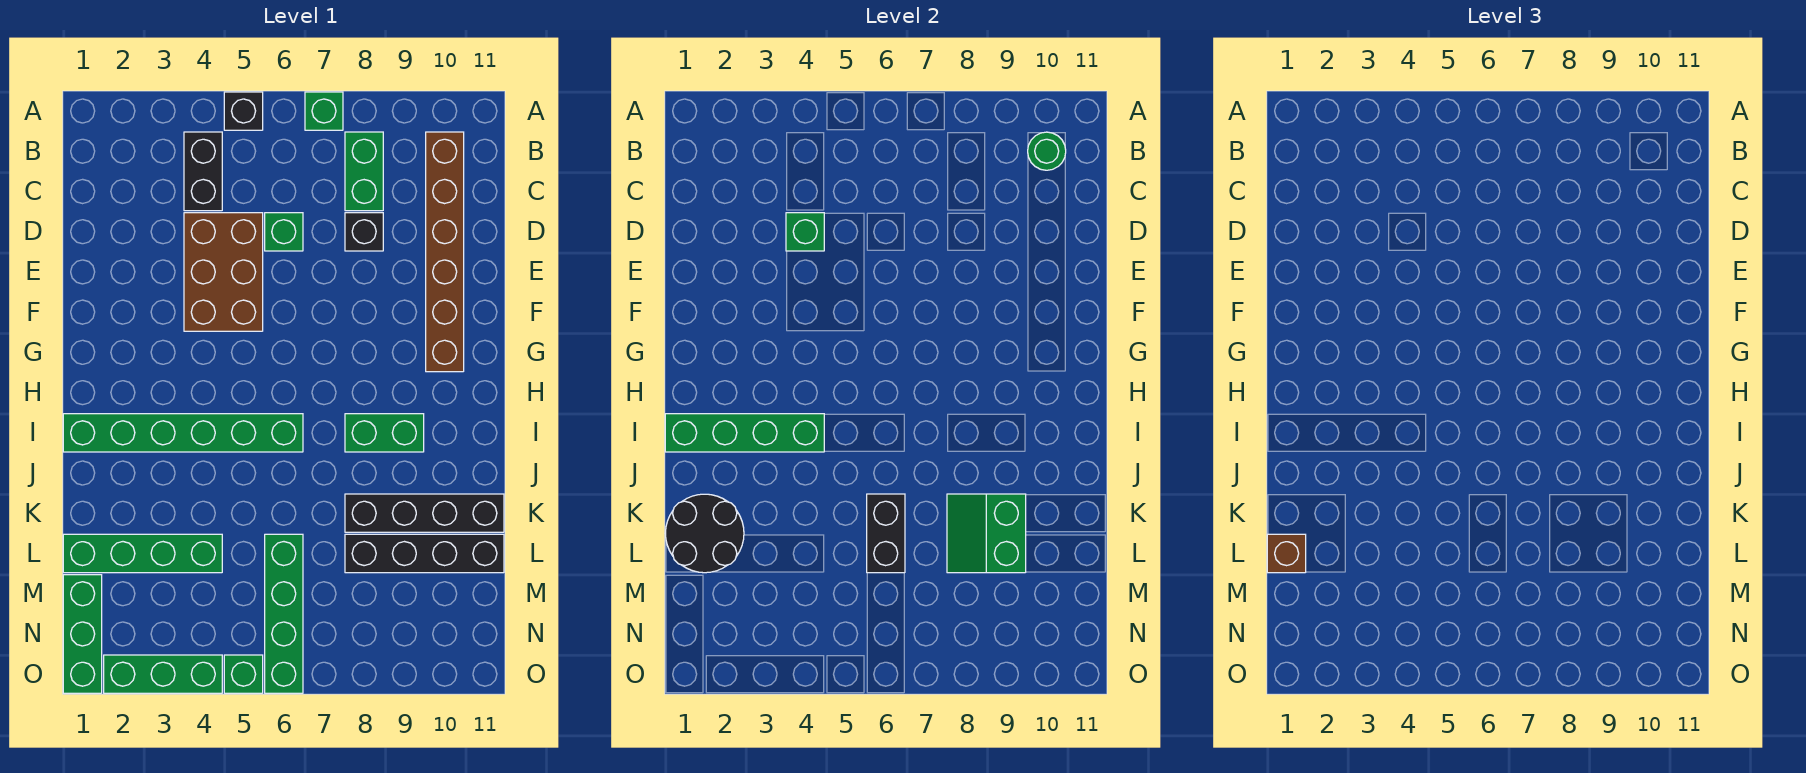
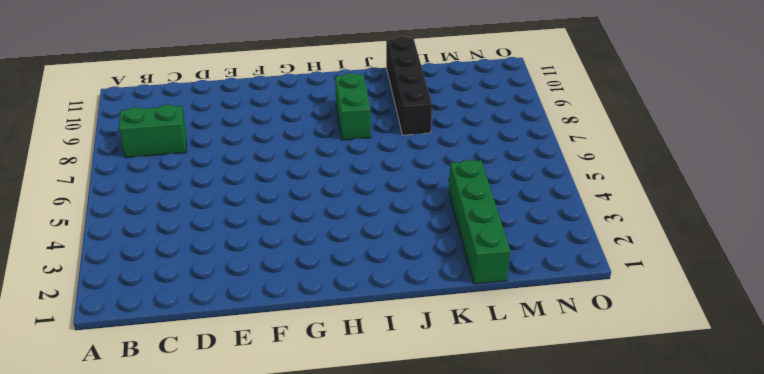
none -> black brick A5 level 1
none -> green brick A7 level 1
none -> black brick B4:C4 level 1

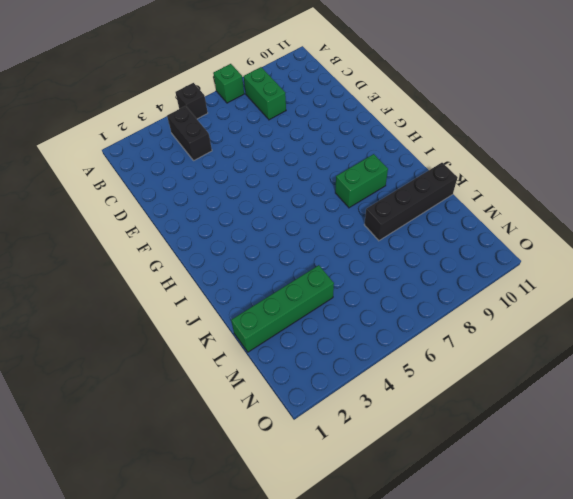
none -> brown brick B10:G10 level 1
none -> brown brick D4:F5 level 1
none -> green brick D6 level 1

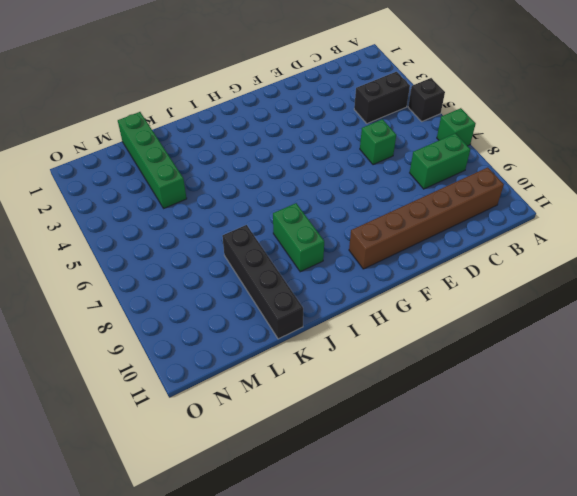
none -> brown brick D4:F5 level 1
none -> black brick D8 level 1
none -> green brick I1:I6 level 1

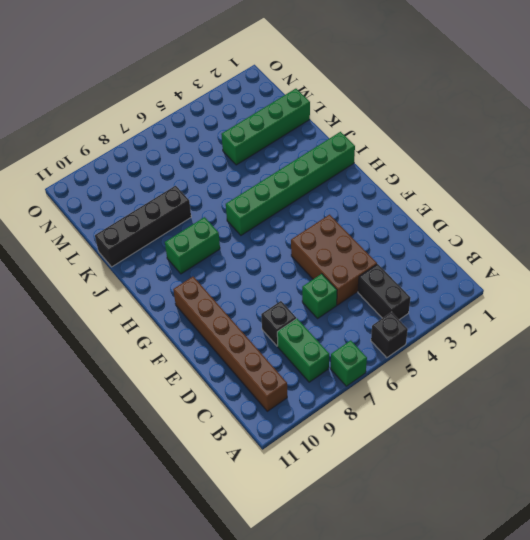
none -> green brick L6:O6 level 1
none -> black brick L8:L11 level 1
none -> green brick M1:O1 level 1

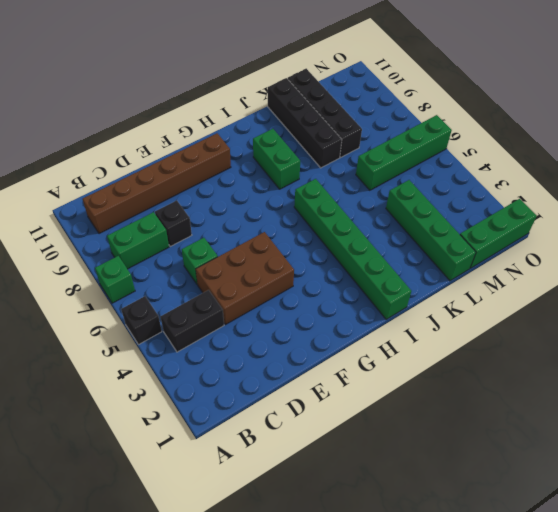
none -> green brick O2:O4 level 1
none -> green brick O5 level 1
none -> green round brick B10 level 2

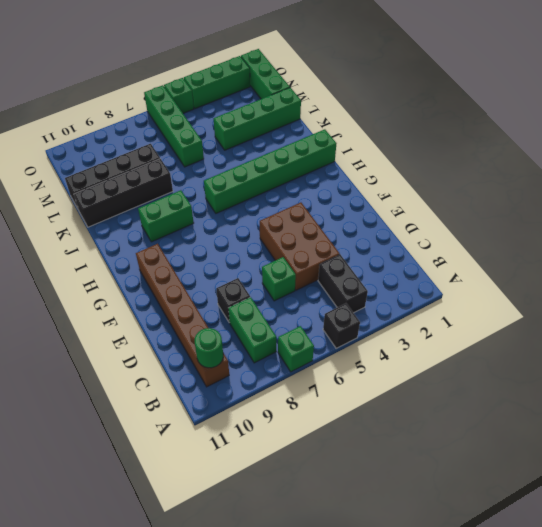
none -> green brick D4 level 2
none -> green brick I1:I4 level 2
none -> black round brick K1:L2 level 2

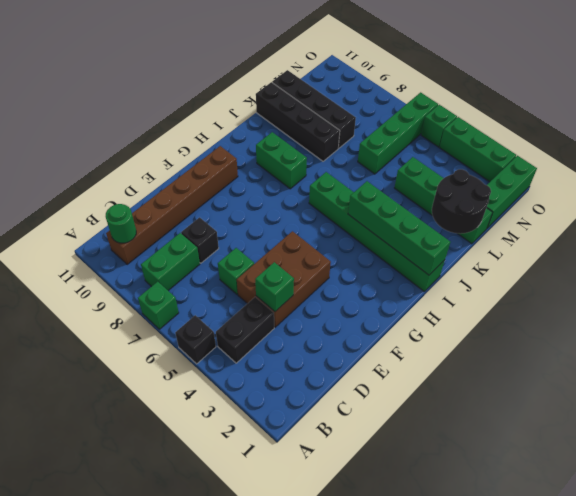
none -> black brick K6:L6 level 2
none -> green slope K8:L9 level 2 top 9
none -> brown brick L1 level 3

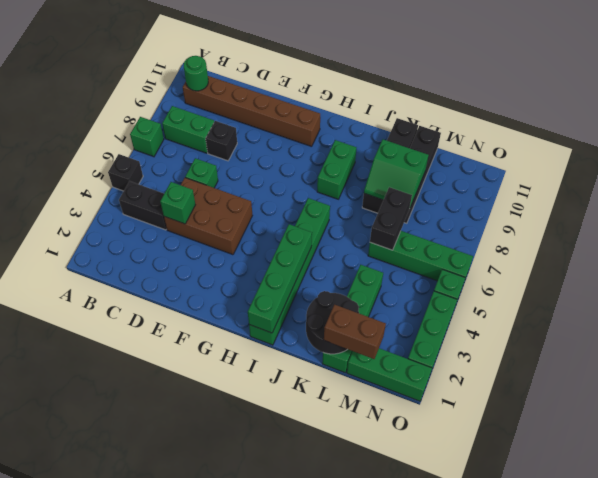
brown brick L1:M1 level 3 -> brown brick L1 level 3
black brick L6:L7 level 2 -> black brick K6:L6 level 2

